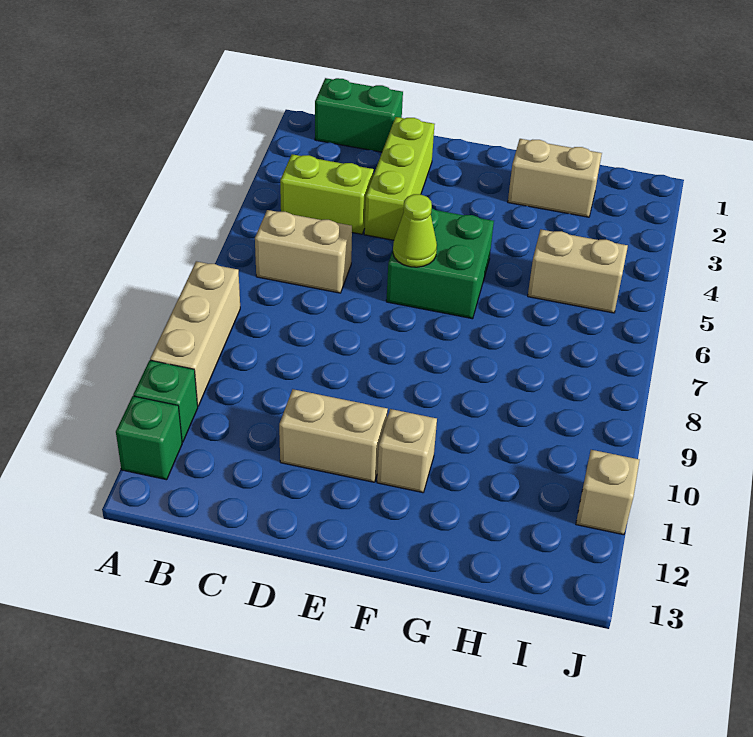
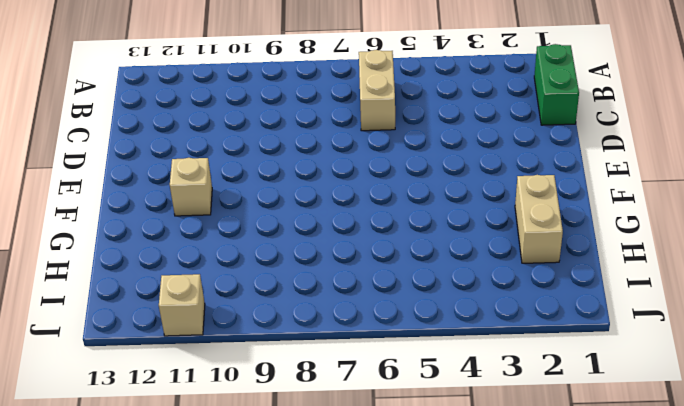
none -> tan brick A8:A10 level 1
none -> green brick A11 level 1
none -> green brick A12 level 1

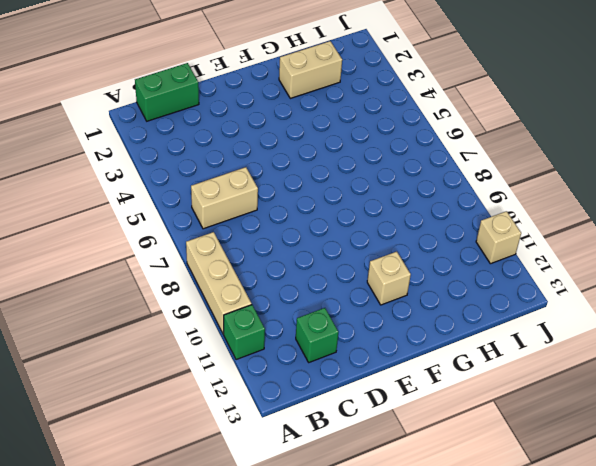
green brick C12 level 1 -> green brick A12 level 1
none -> lime brick B4:C4 level 1
none -> lime brick D2:D4 level 1
none -> tan brick D11:E11 level 1

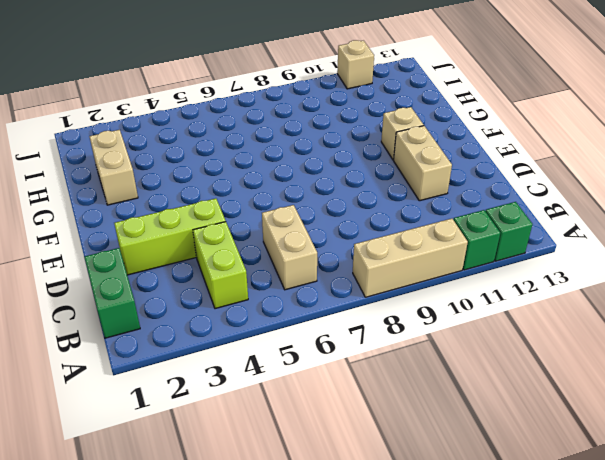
none -> green brick E5:F6 level 1
none -> tan brick H5:I5 level 1
none -> lime cone E6 level 2

